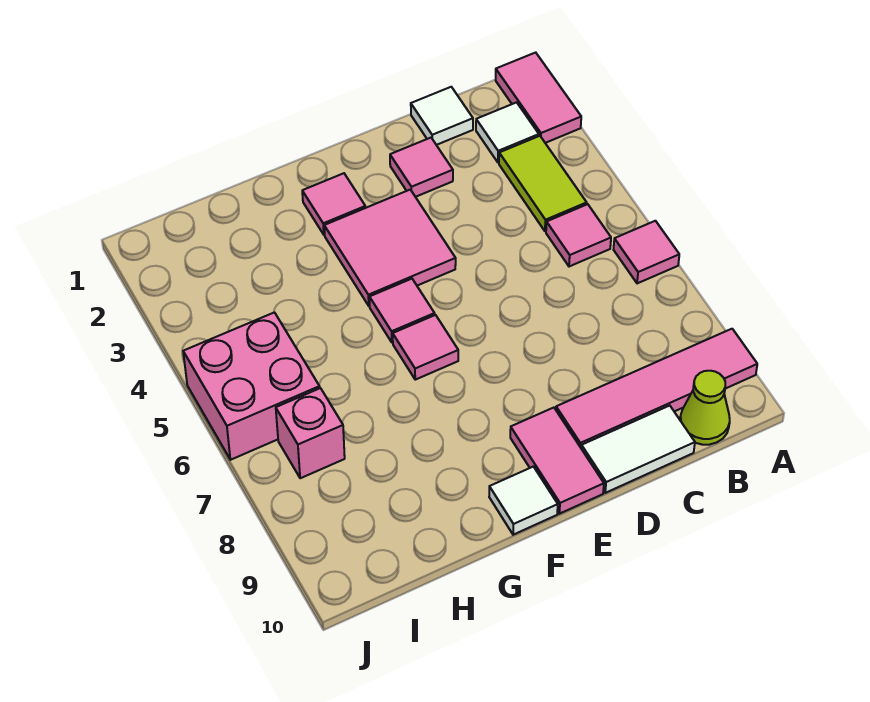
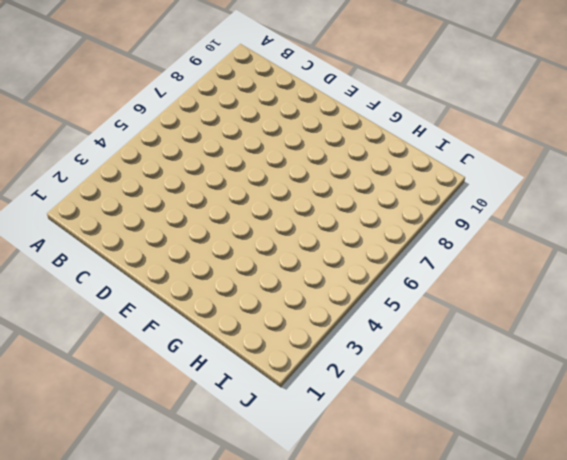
none -> pink tile A1:A2 level 1
none -> pink tile A6 level 1
none -> pink tile A9:D9 level 1

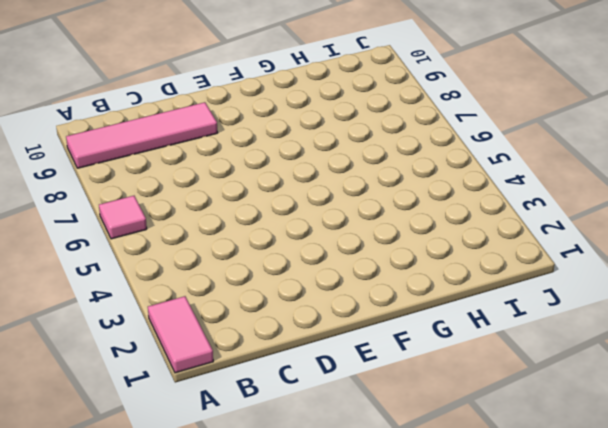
none -> white tile B2 level 1
none -> lime tile B3:B4 level 1
none -> pink tile B5 level 1

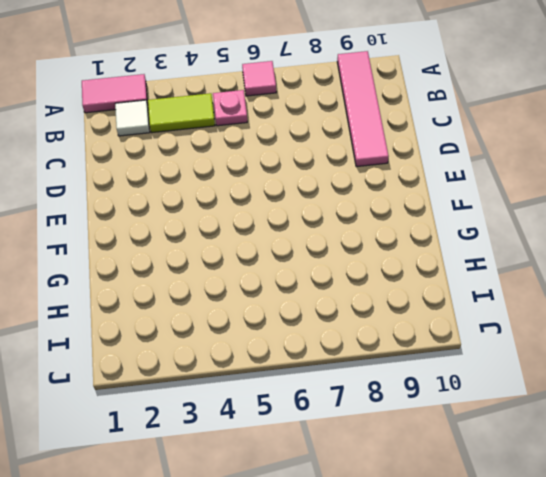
pink plate B5 level 1 -> pink tile B5 level 1
none -> lime cone B10 level 1
none -> white tile C1 level 1
none -> white tile C10:D10 level 1

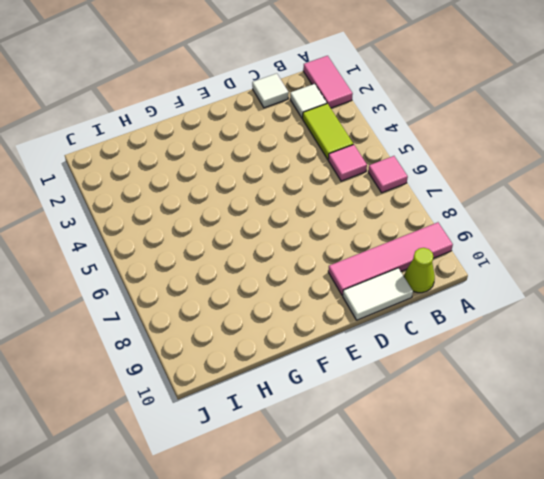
none -> pink tile D2 level 1
none -> pink tile E3:F4 level 1
none -> pink tile E9:E10 level 1

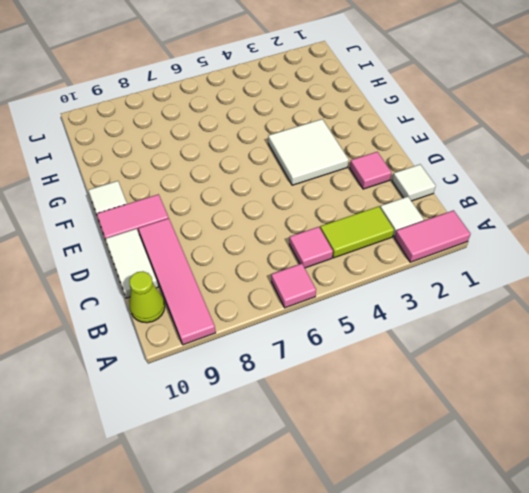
white tile E3:F4 level 1 -> pink tile E3:F4 level 1
none -> pink tile F2 level 1
none -> pink tile F5 level 1
none -> pink tile F6 level 1

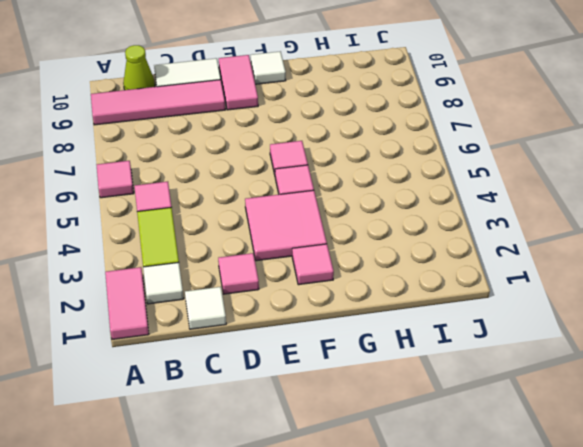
none -> pink brick I5:J6 level 1
none -> pink brick I7 level 1

